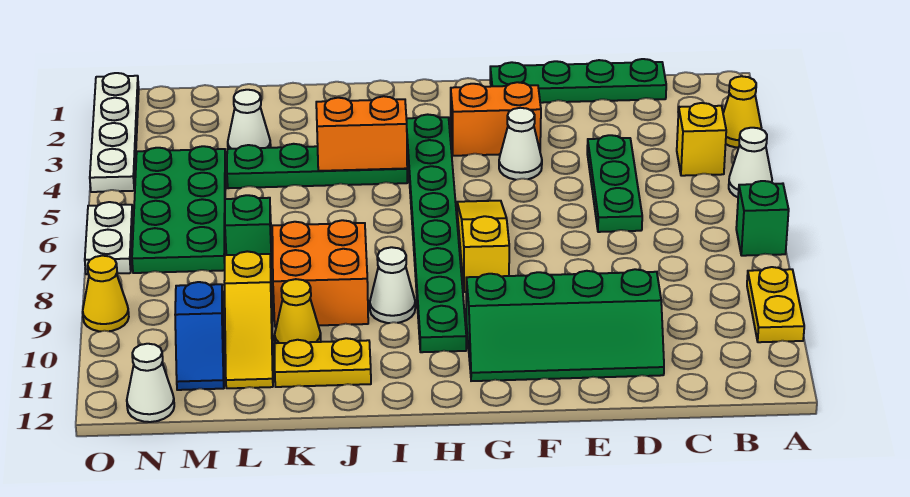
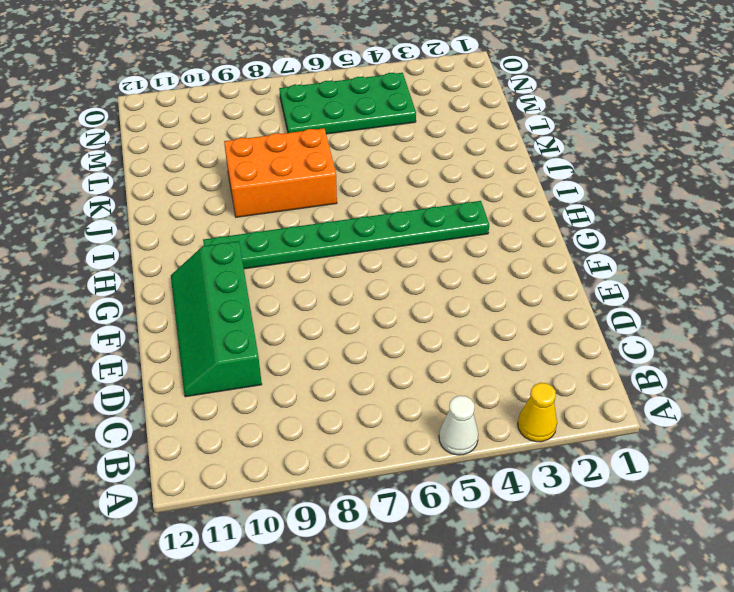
orange brick J7:K9 level 1 -> orange brick J8:K9 level 1
none -> green brick A7 level 1
none -> yellow plate A9:A10 level 1
none -> yellow brick B4 level 1

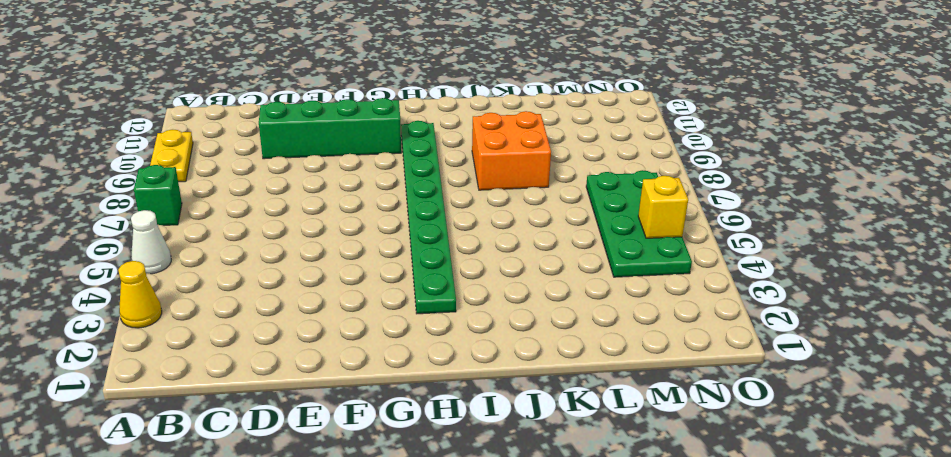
yellow brick N5 level 2 -> yellow brick B4 level 1
none -> green plate C1:F1 level 1
none -> green plate D4:D6 level 1
none -> orange brick F3:G3 level 1

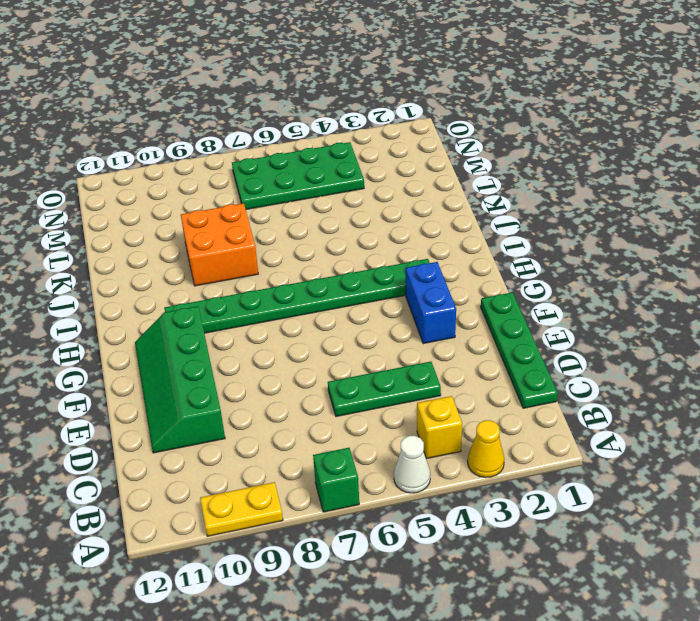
blue brick F3:G3 level 1 -> orange brick F3:G3 level 1
none -> white cone F4 level 1
none -> yellow slope G6:G8 level 1 top 8
none -> green plate I4:L4 level 1

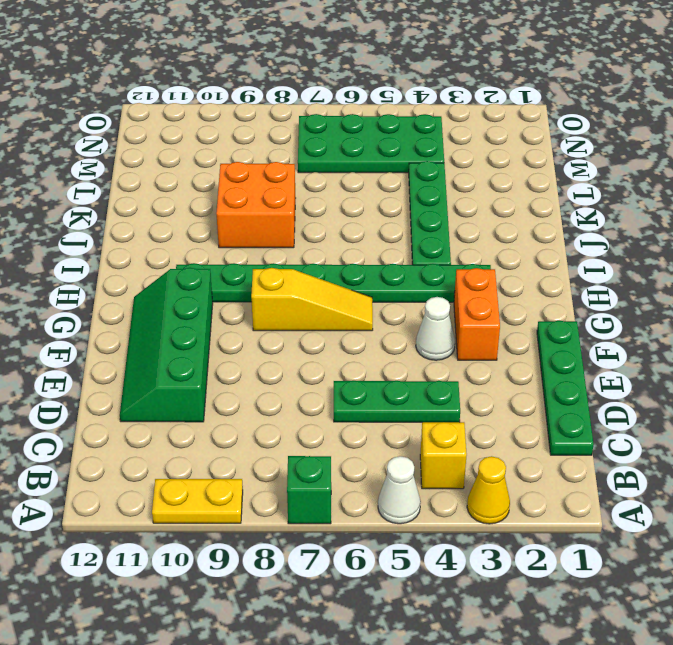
none -> white cone I9 level 1
none -> yellow plate J11:K11 level 1
none -> yellow cone K10 level 1

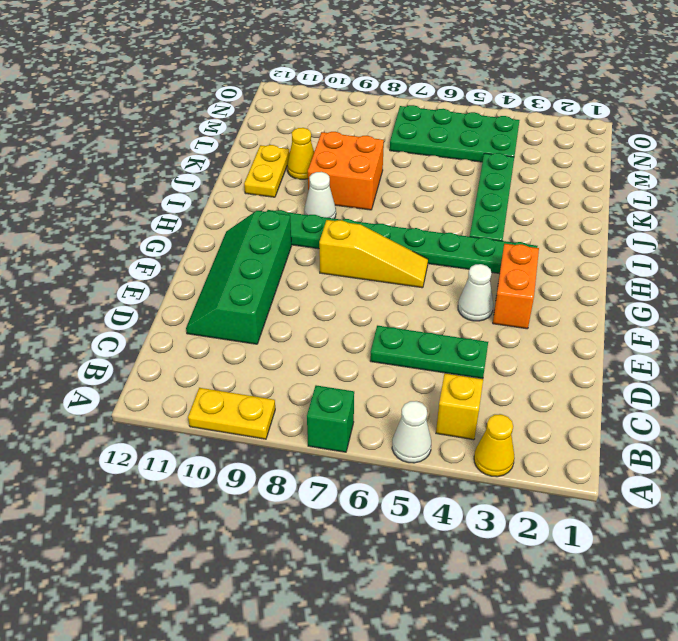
none -> green plate C1:F1 level 1
none -> white cone L3 level 1
none -> green brick L7 level 1

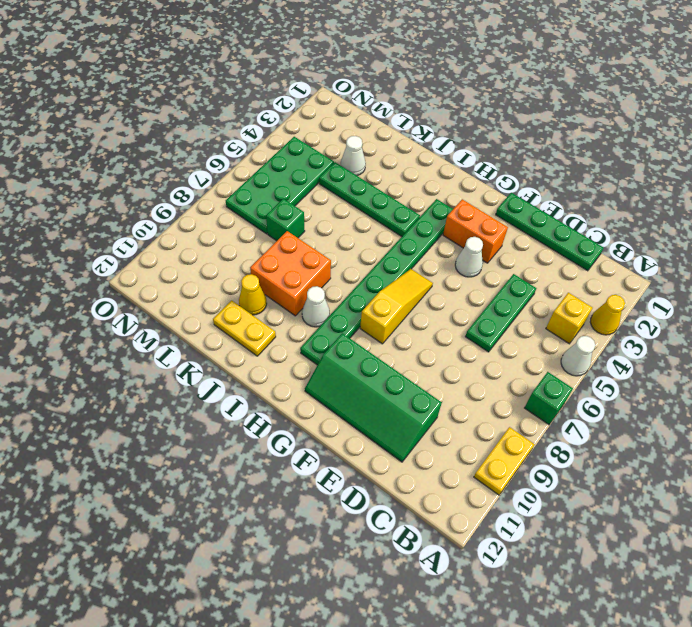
none -> yellow slope L9:L11 level 1 top 9
none -> blue slope M10:M11 level 1 top 10
none -> white cone N12 level 1

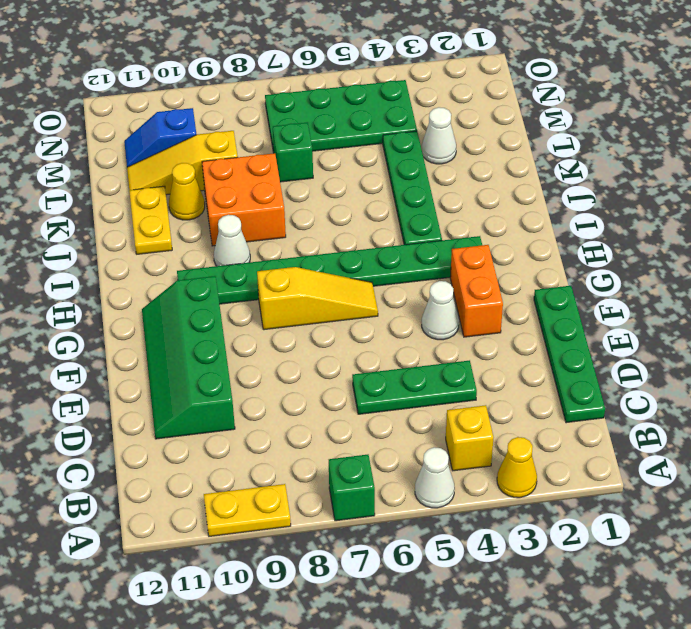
none -> white cone N12 level 1
none -> white plate O1:O4 level 1
none -> white plate O6:O7 level 1

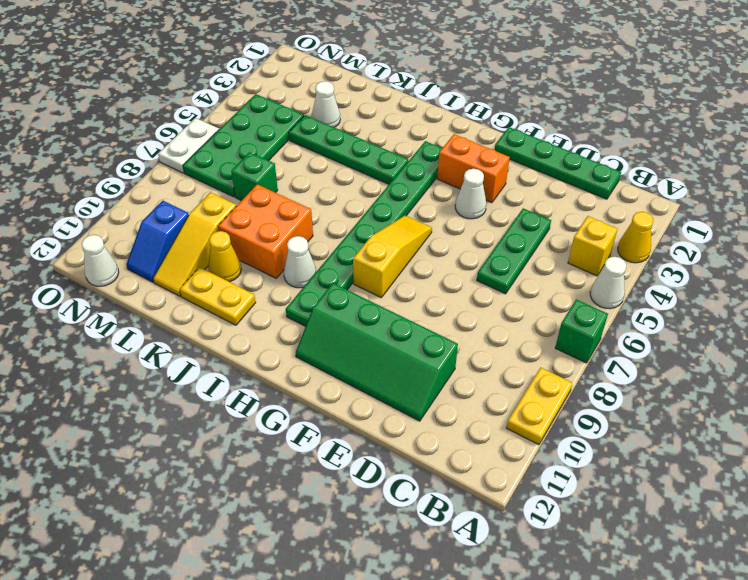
none -> white plate O1:O4 level 1
none -> yellow cone O9 level 1
none -> orange brick I4:J4 level 2

